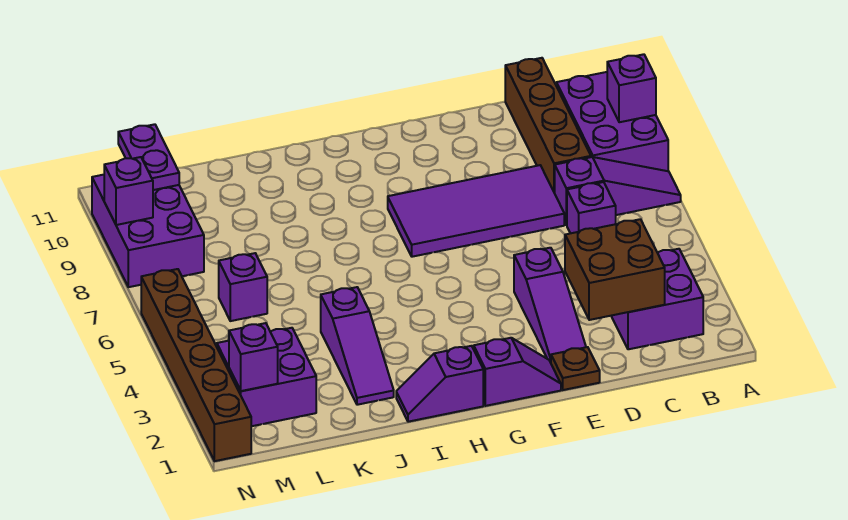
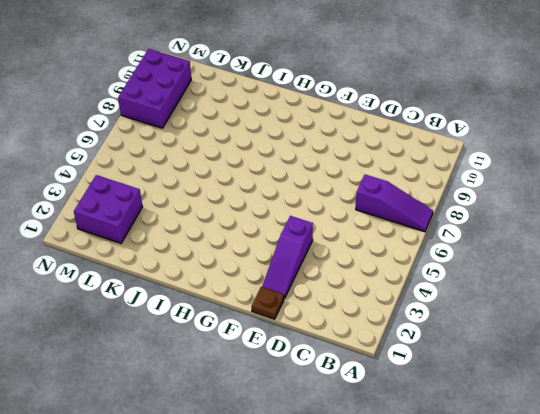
none -> purple brick A8:B10 level 1
none -> purple brick B2:C3 level 1
none -> purple brick C6 level 1

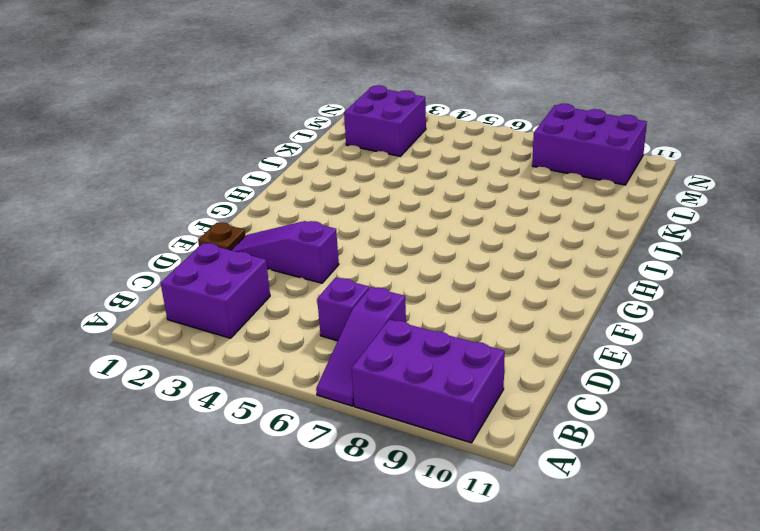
none -> brown brick C8:C11 level 1
none -> purple tile D7:G8 level 1
none -> purple slope F1:G1 level 1 top G

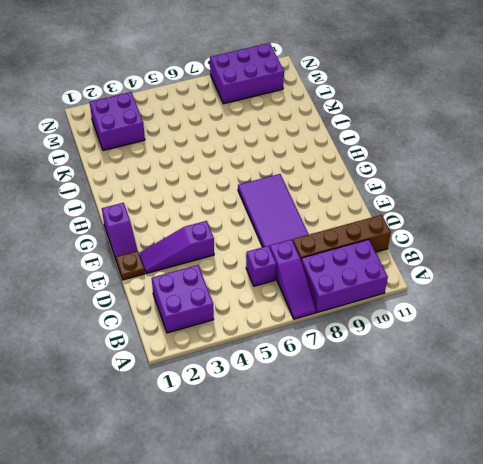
none -> purple slope H1:I1 level 1 top H
none -> purple slope J2:J4 level 1 top 4
none -> purple brick L6 level 1

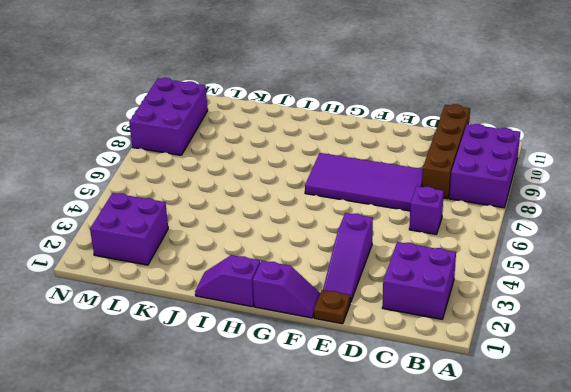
none -> purple slope A7:C7 level 1 top C
none -> purple slope J2:J4 level 1 top 4
none -> purple brick L6 level 1

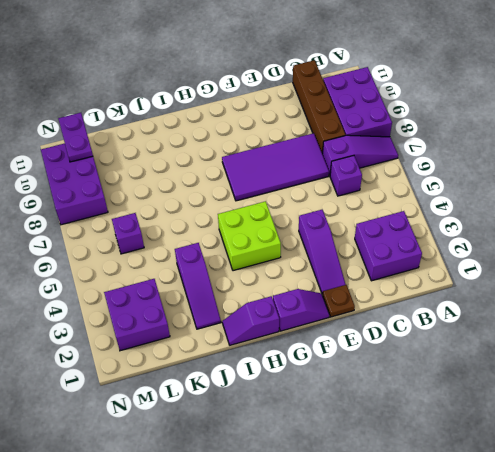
lime brick G4:H5 level 1 -> none
none -> brown brick N1:N6 level 1
none -> purple brick A9 level 2
none -> brown brick C2:D3 level 2

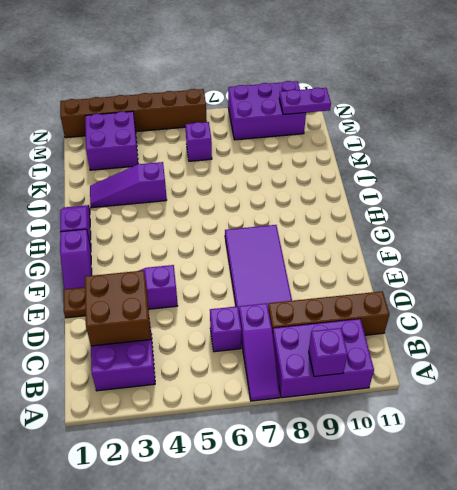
none -> purple brick M2 level 2
none -> purple brick N9 level 2

